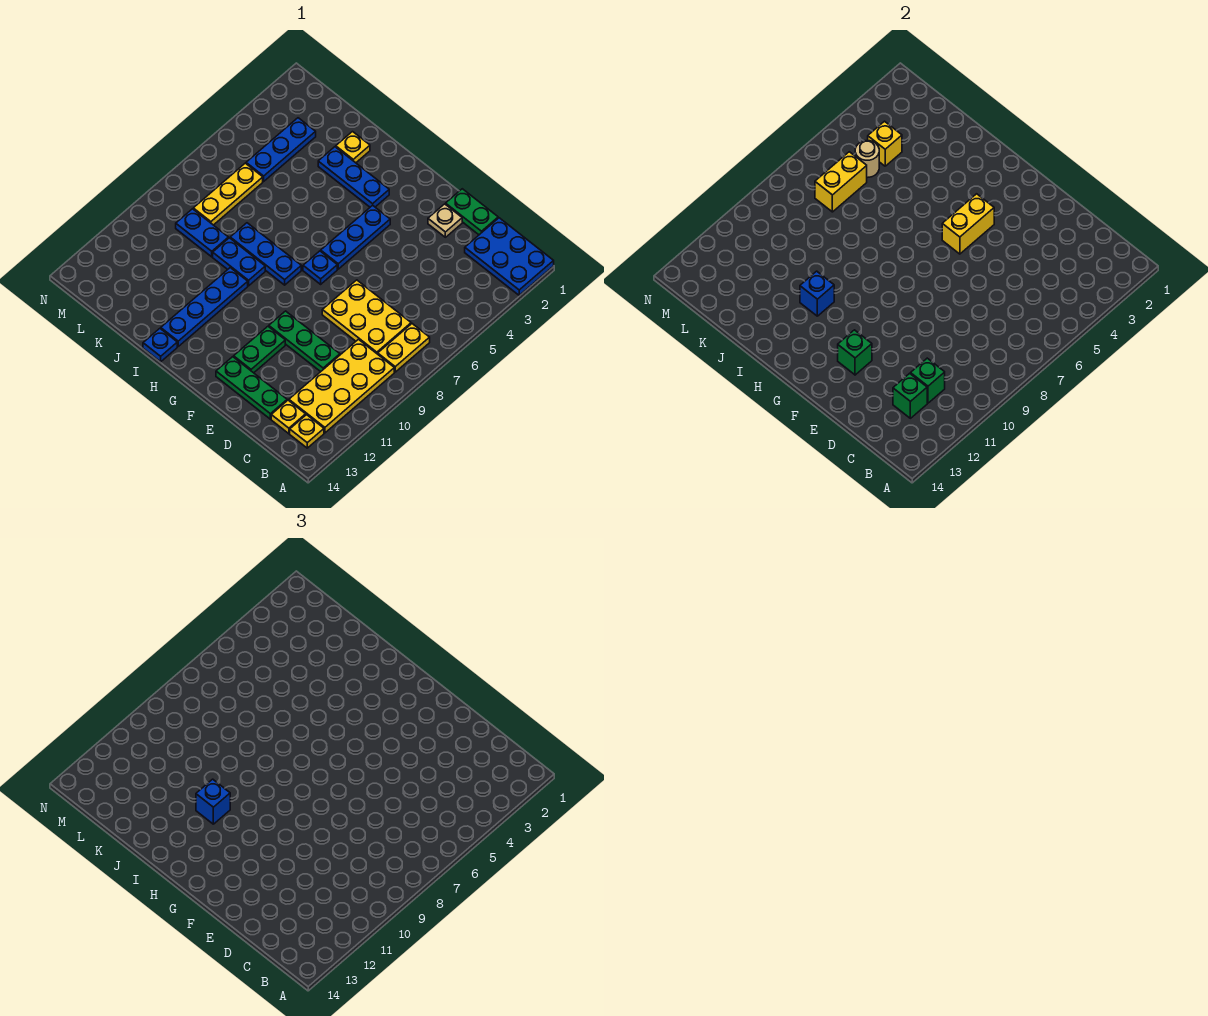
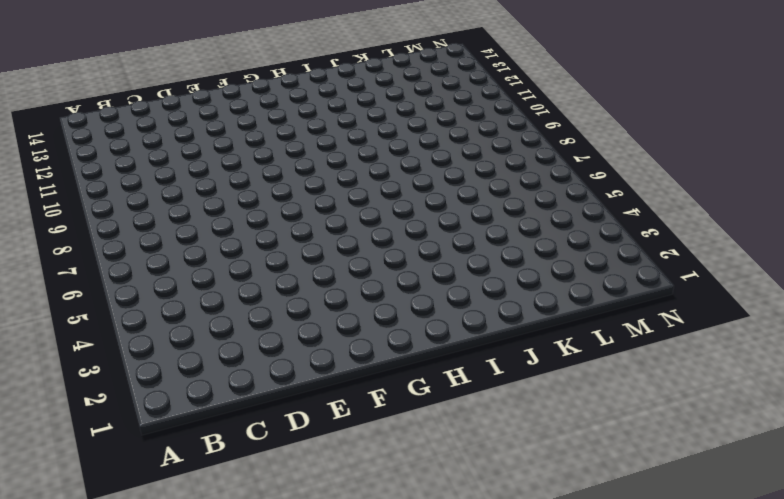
none -> blue plate A1:C2 level 1
none -> yellow plate B7:B8 level 1
none -> yellow plate B9:C12 level 1
none -> yellow plate B13 level 1

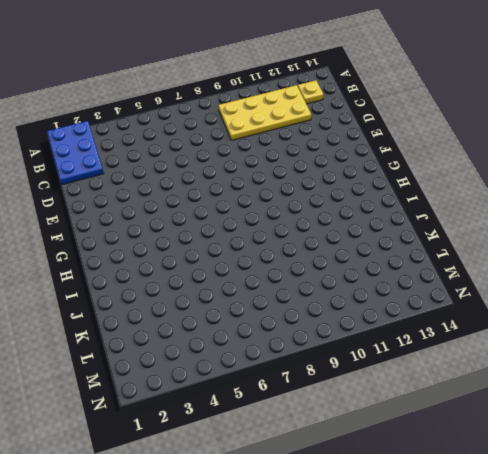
none -> yellow plate B7:B8 level 1
none -> yellow plate C7:E8 level 1
none -> yellow plate C13 level 1
none -> green plate D1:E1 level 1

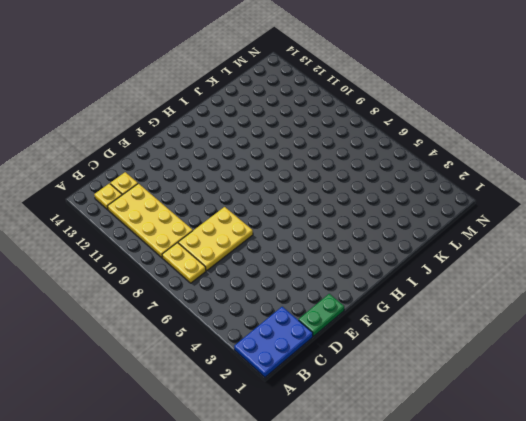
none -> green plate D10:F10 level 1
none -> green plate D13:F13 level 1
none -> tan plate E2 level 1
none -> green plate F11:F12 level 1

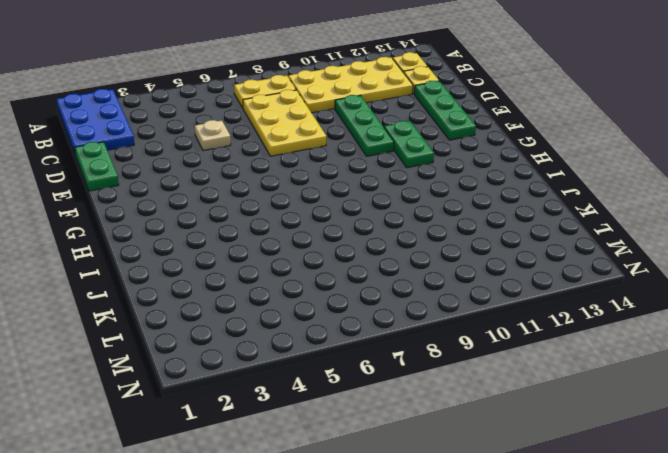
tan plate D5 level 1 -> tan plate E2 level 1
green plate F11:G11 level 1 -> green plate F11:F12 level 1
none -> blue plate G4:G6 level 1
none -> blue plate G7 level 1
none -> blue plate H3:J3 level 1
none -> blue plate H8:J8 level 1

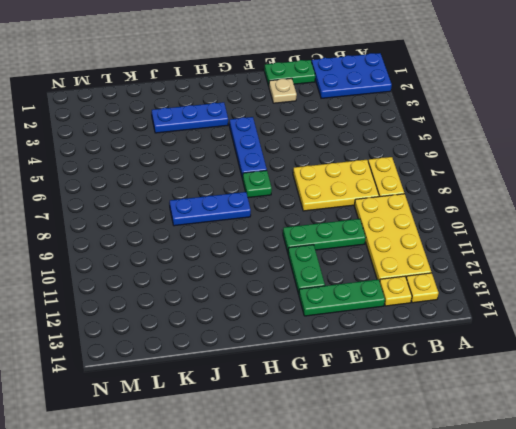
green plate G7 level 1 -> blue plate G7 level 1
none -> blue plate I9:J9 level 1
none -> blue plate I10:I13 level 1
none -> blue plate I14 level 1
none -> yellow plate J2 level 1

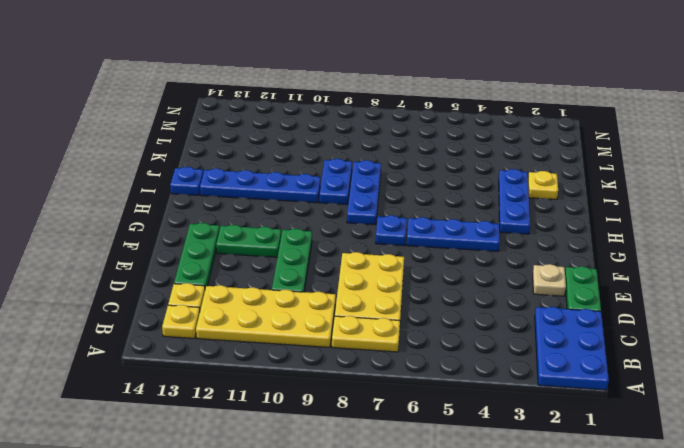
none -> blue plate K9:L9 level 1
none -> blue plate L3:L5 level 1
none -> yellow plate L6:L8 level 1
none -> green brick C11 level 2

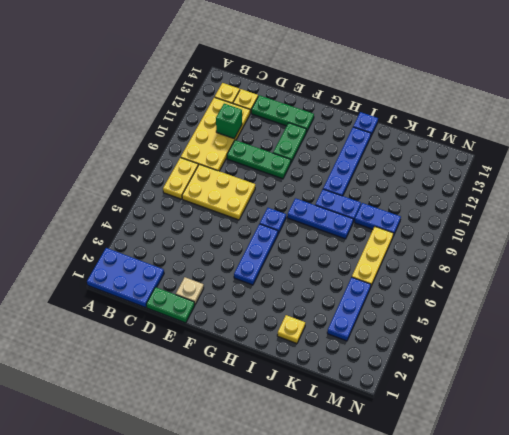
none -> blue plate H3:J3 level 1
none -> green brick C12 level 2
none -> green brick F12 level 2
none -> yellow brick G4:G5 level 2

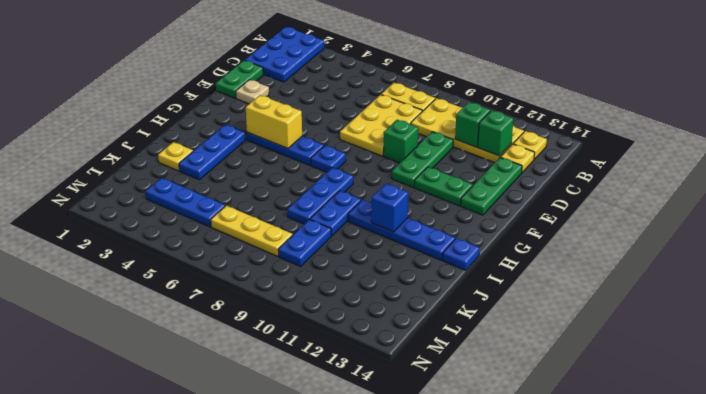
green brick E9 level 1 -> green brick F12 level 2
none -> yellow brick L4 level 2
none -> tan round brick L5 level 2
none -> yellow brick L6:L7 level 2
none -> blue brick I11 level 3

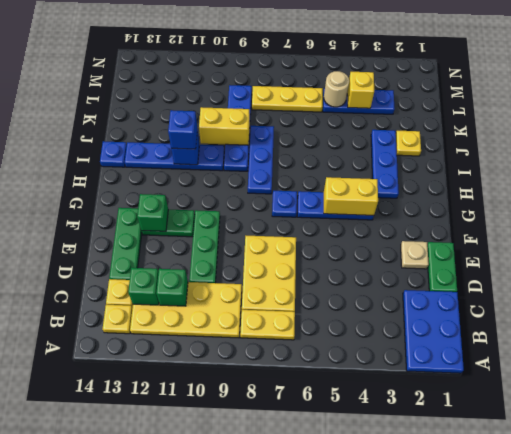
yellow brick J9:J10 level 2 -> yellow brick L6:L7 level 2

